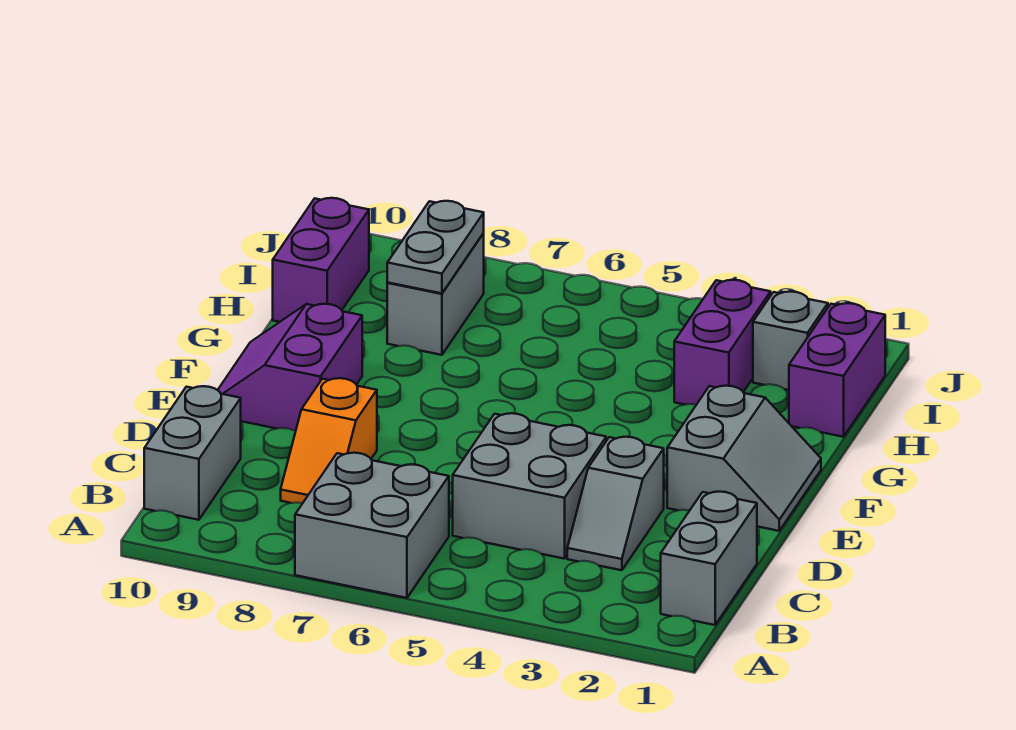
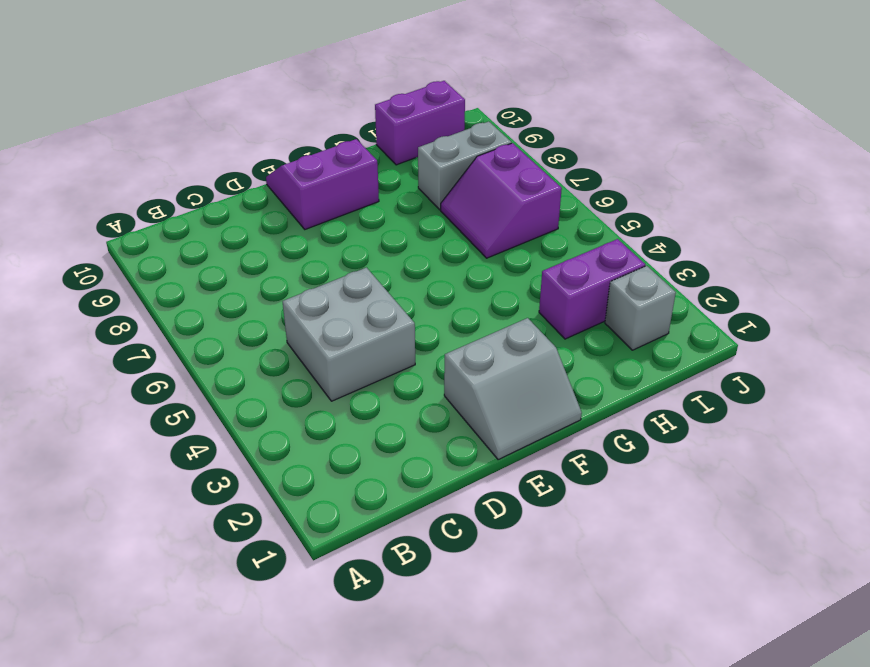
purple slope H6:I7 level 1 top I -> none
none -> grey brick A6:B7 level 1
none -> grey brick B1:C1 level 1
none -> grey brick B10:C10 level 1

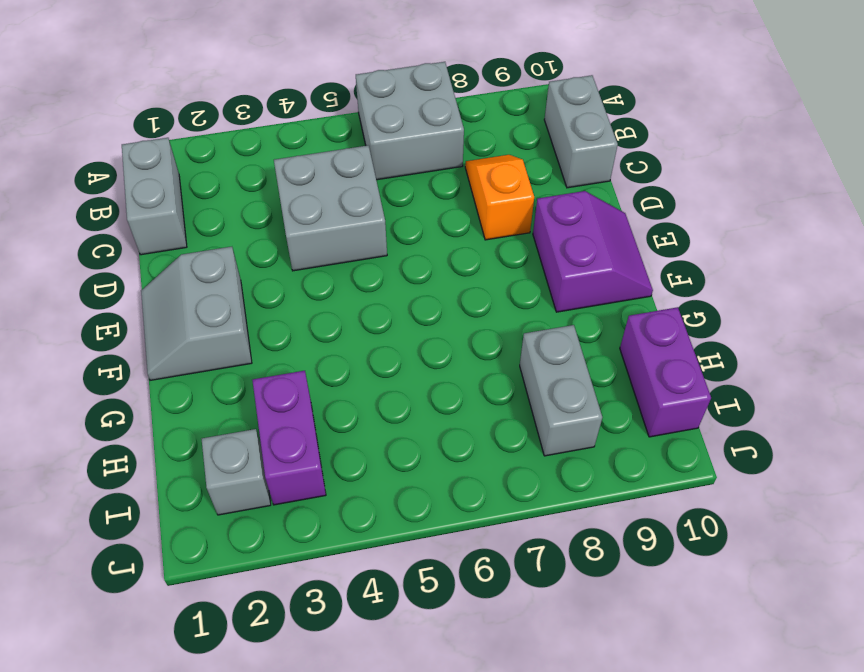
none -> grey slope C3:D3 level 1 top D
none -> purple brick H1:I1 level 1
none -> grey plate H8:I8 level 2

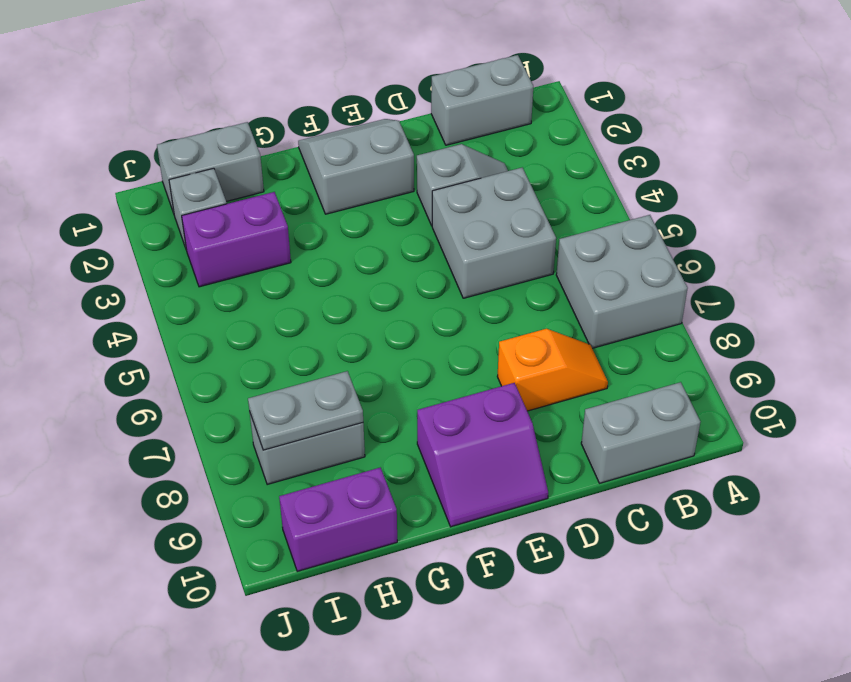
grey brick H1:I1 level 1 -> purple brick H1:I1 level 1

